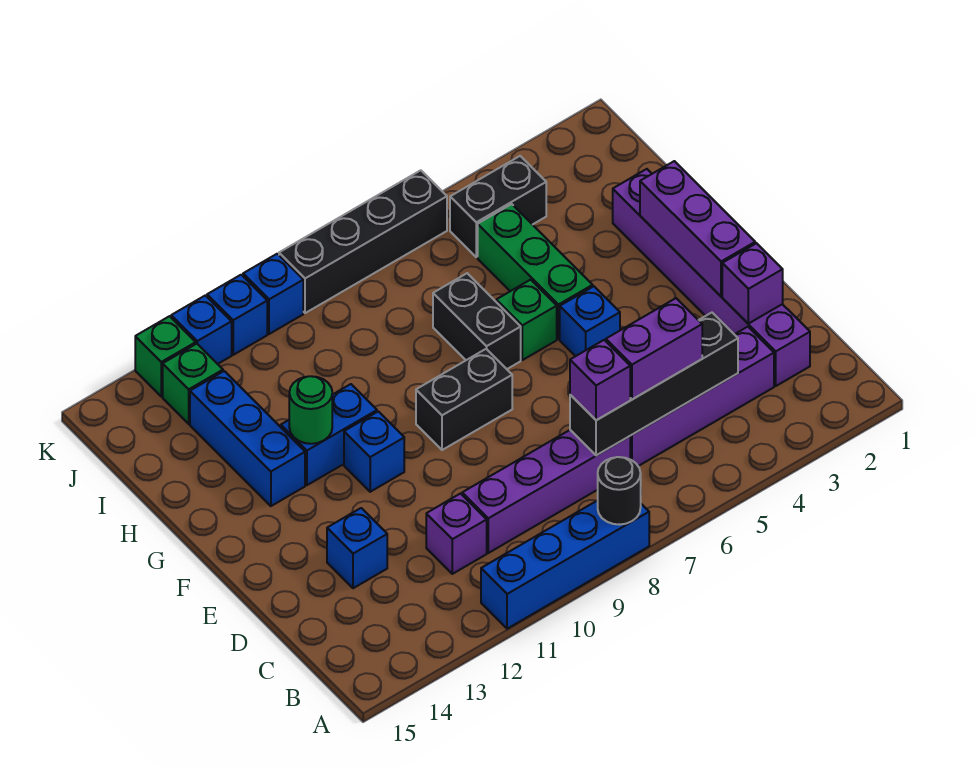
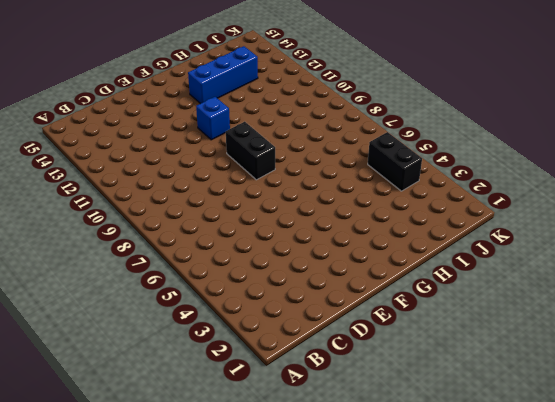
none -> blue brick A8:A11 level 1
none -> purple brick C2:H2 level 1
none -> purple brick C3:C6 level 1

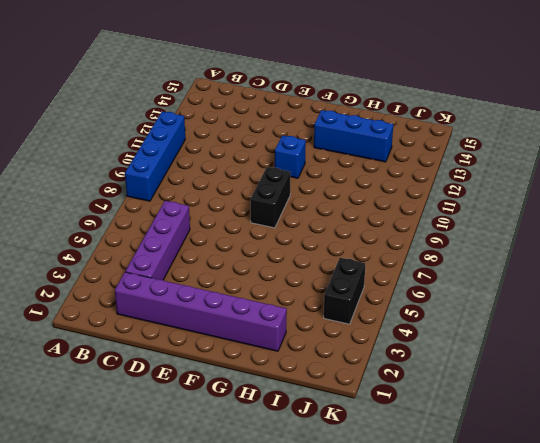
none -> purple brick C7:C10 level 1
none -> purple brick C11 level 1
none -> blue brick D13 level 1

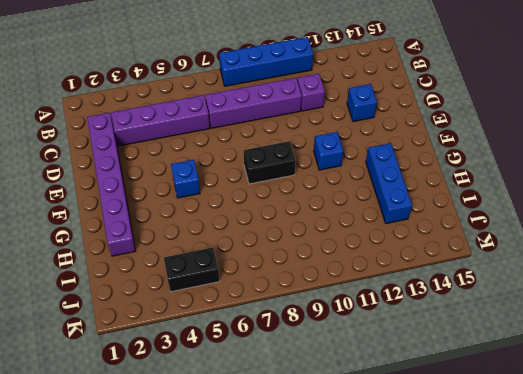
none -> green brick G5:I5 level 1
none -> green brick G6 level 1
none -> black brick G7:H7 level 1

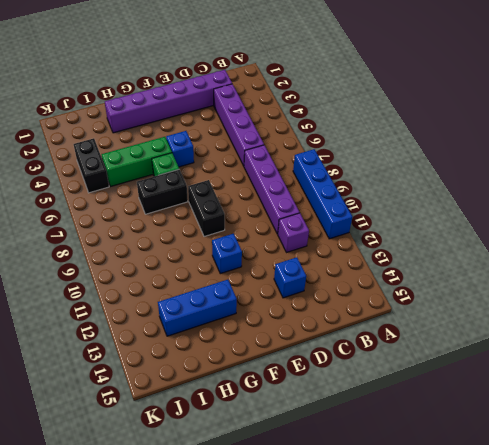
none -> blue brick G11:G12 level 1
none -> green brick J13 level 1
none -> black brick K6:K9 level 1

